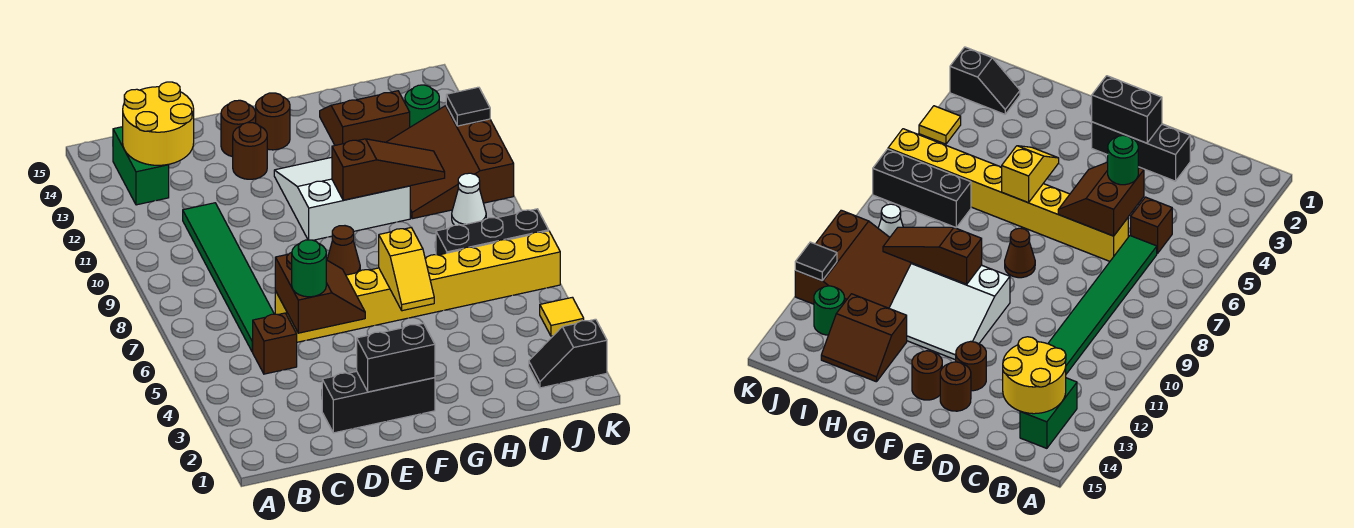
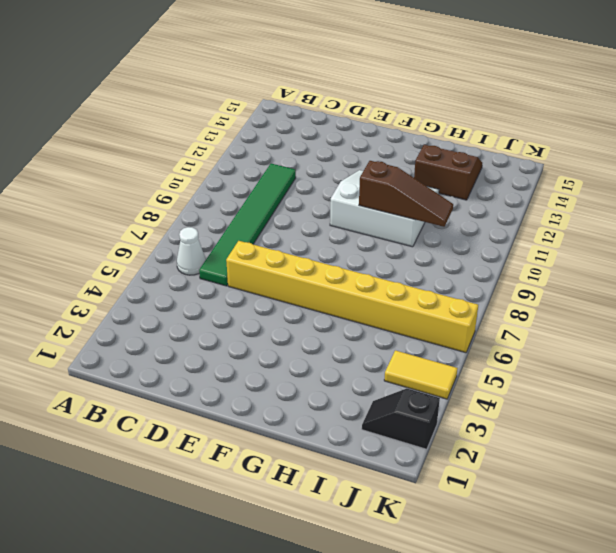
white cone B6 level 1 -> white cone J9 level 1
yellow tile J4:K4 level 1 -> yellow tile K4 level 1
none -> green brick B13:B14 level 1
none -> brown brick C5 level 1
none -> black brick D2:F2 level 1

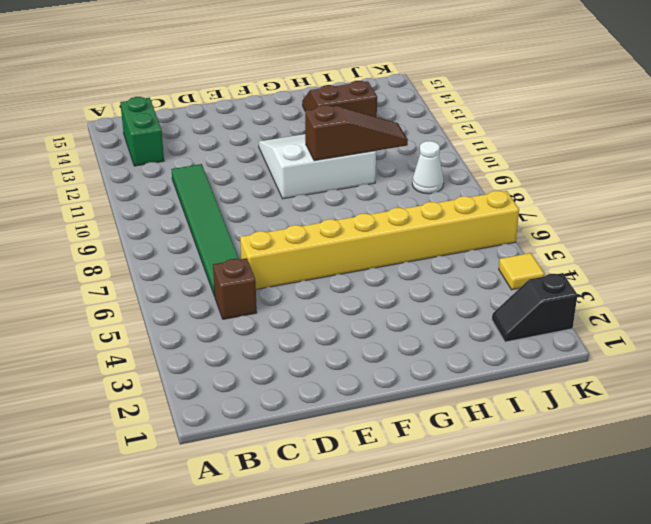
none -> black brick D2:F2 level 1
none -> brown round brick E13 level 1
none -> brown round brick E14 level 1

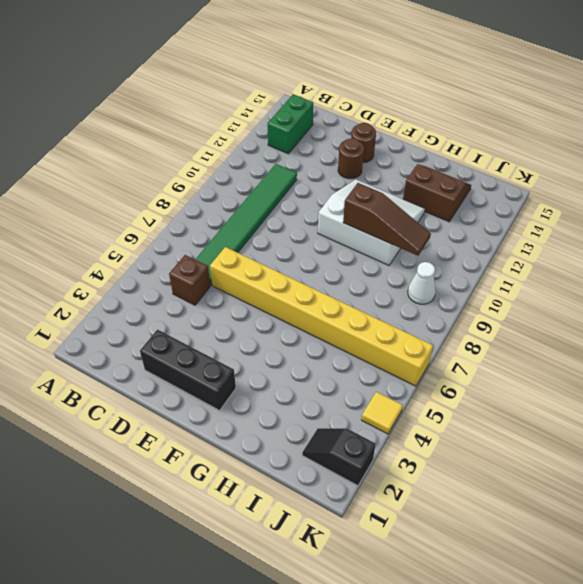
none -> brown cone F8 level 1
none -> brown round brick F14 level 1
none -> black brick I7:K7 level 1

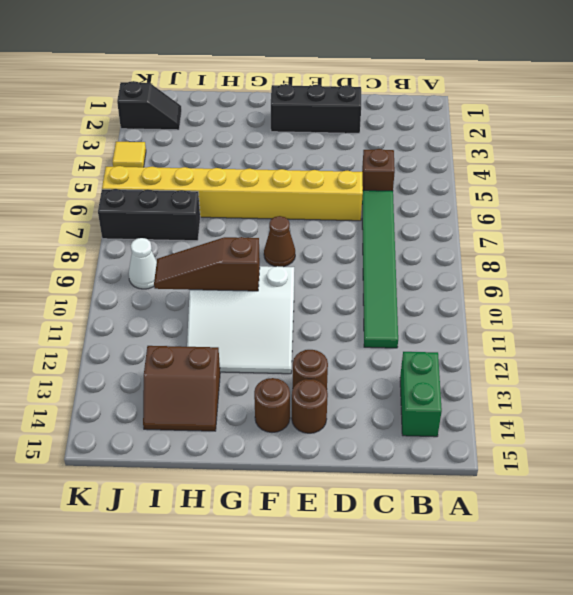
none -> brown slope I10:K12 level 1 top K
none -> green round brick J13 level 1
none -> yellow round brick B13:C14 level 2

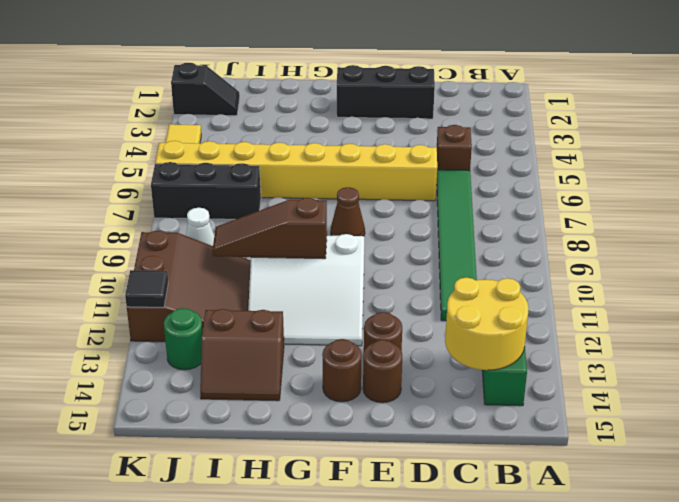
none -> brown slope D5:E6 level 2 top D
none -> black brick E2:F2 level 2
none -> yellow slope G5:G6 level 2 top 6

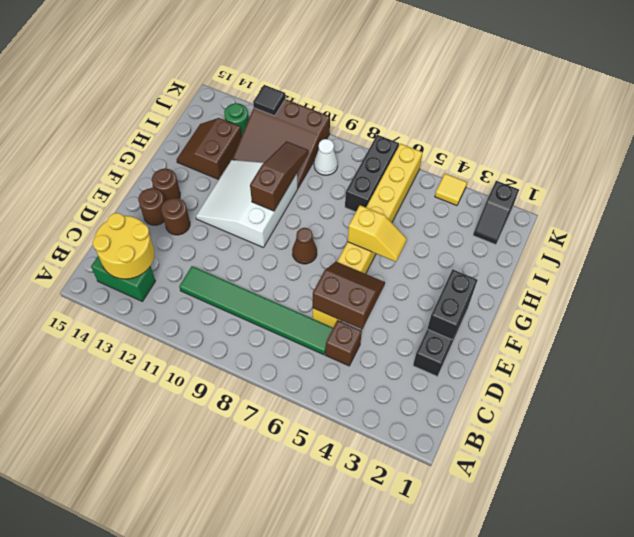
none -> green round brick D5 level 3

